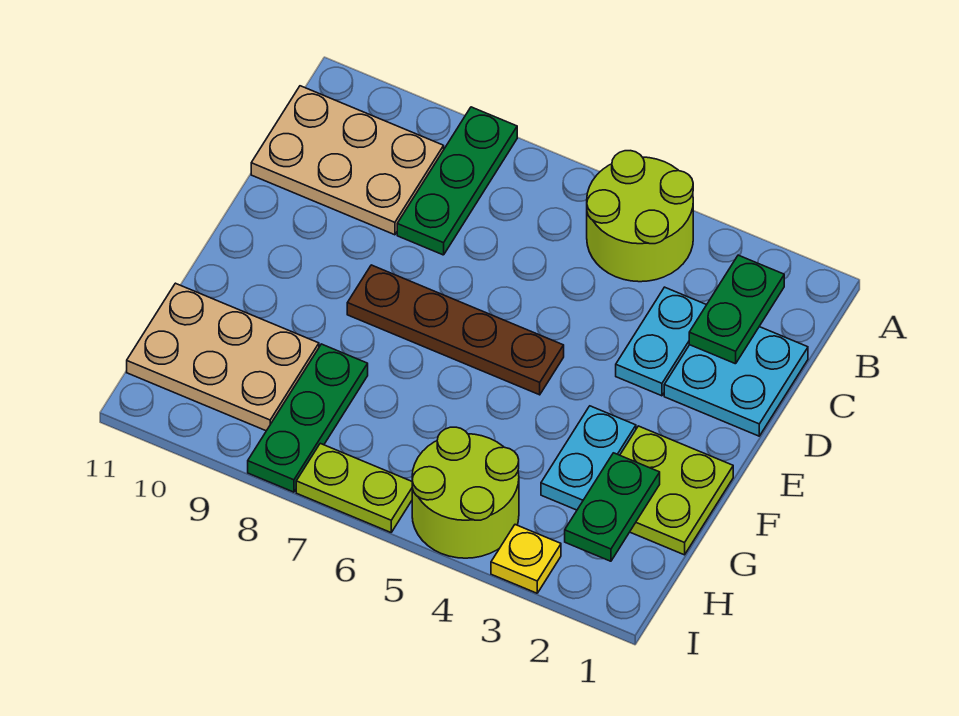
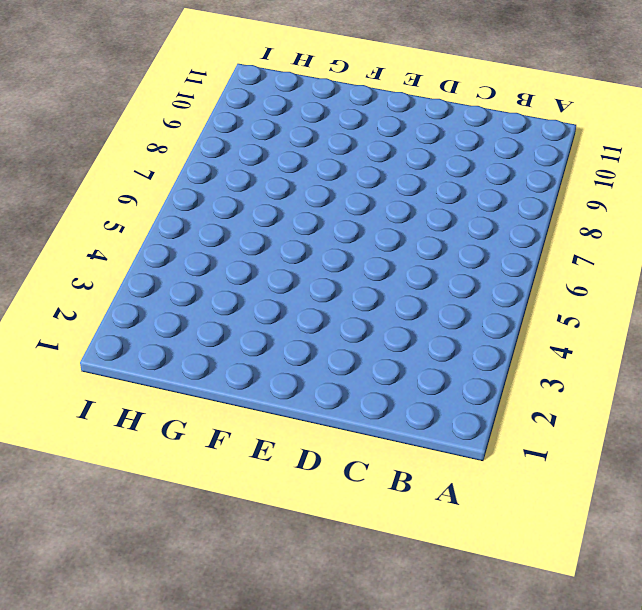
none -> lime round brick A4:B5 level 1
none -> green plate A8:C8 level 1
none -> tan plate B9:C11 level 1

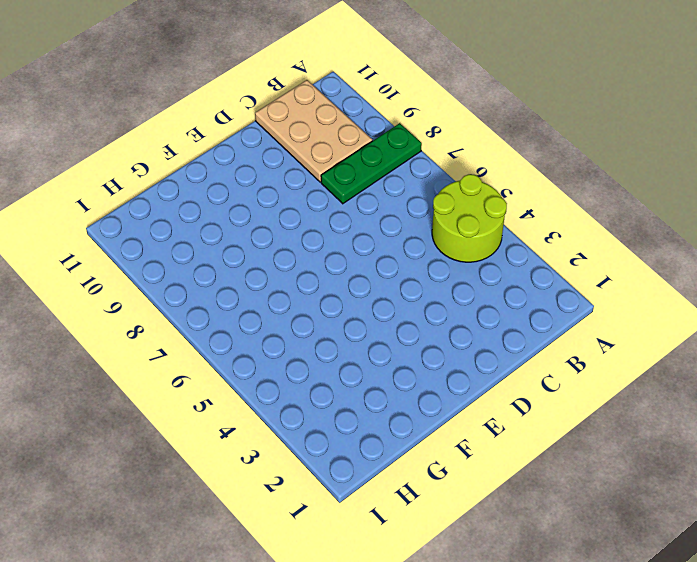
none -> cyan plate C1:D2 level 1
none -> cyan plate C3:D3 level 1
none -> brown plate E5:E8 level 1

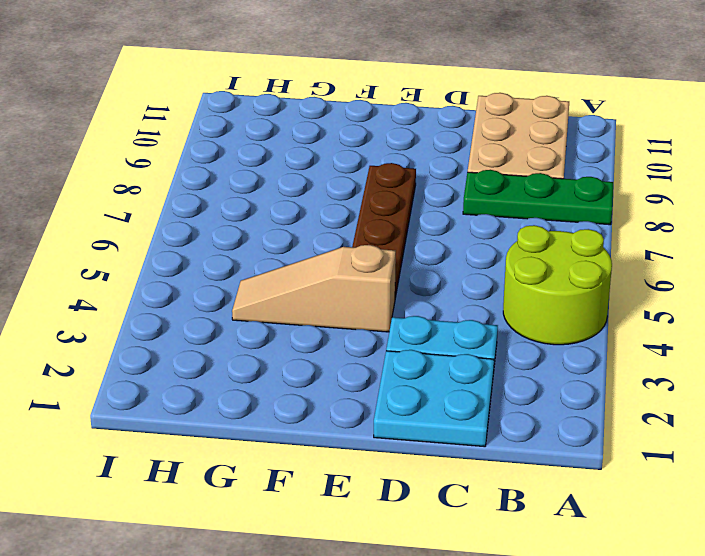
tan slope E4:G4 level 1 top E -> none
none -> lime plate F1:G2 level 1
none -> cyan plate F3:G3 level 1
none -> green plate G8:I8 level 1

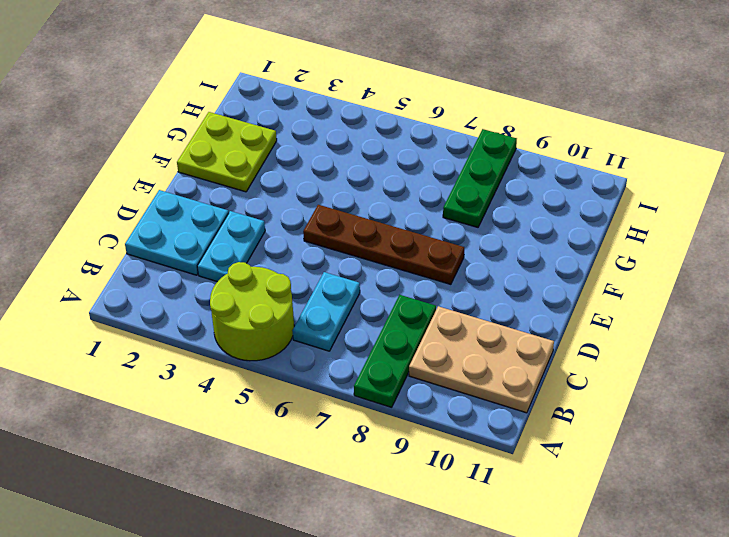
cyan plate B6:C6 level 1 -> cyan plate F3:G3 level 1
none -> tan plate G9:H11 level 1
none -> lime round brick H4:I5 level 1
none -> yellow plate I3 level 1

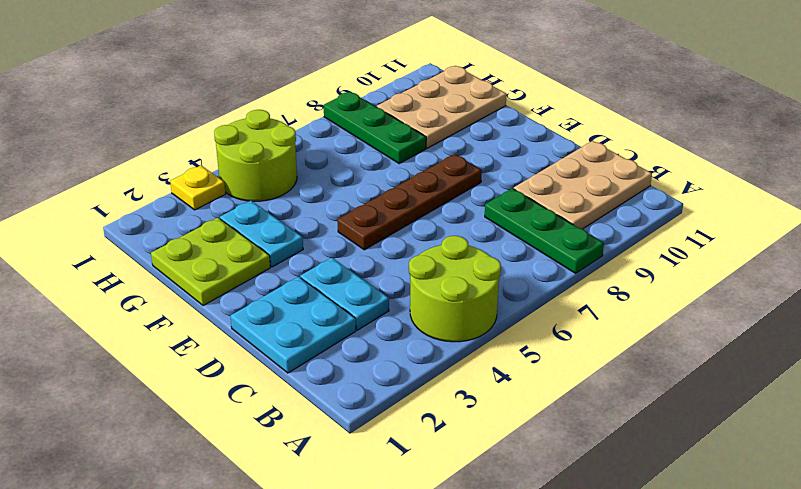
none -> lime plate I6:I7 level 1
none -> green plate B2:C2 level 2
none -> green plate G2:H2 level 2

